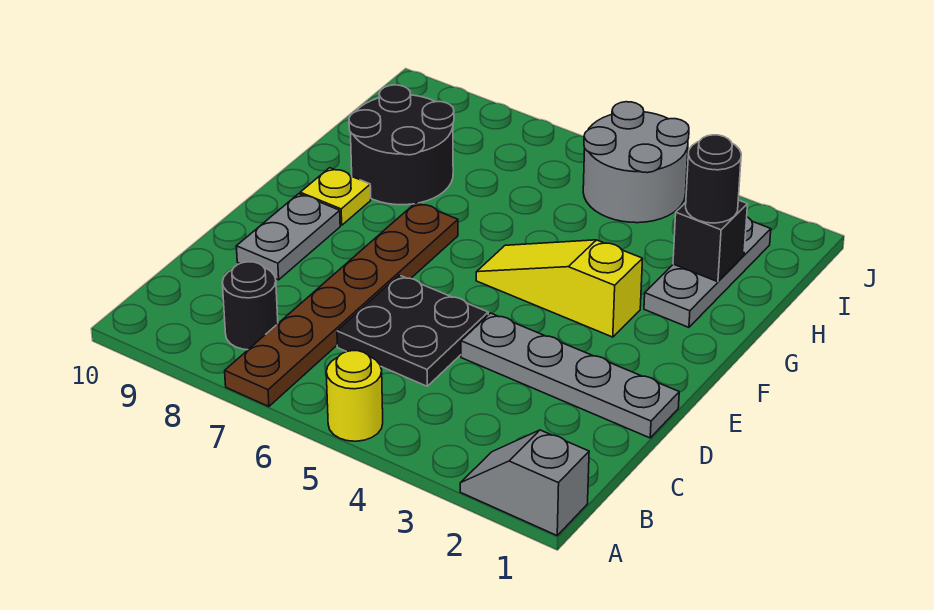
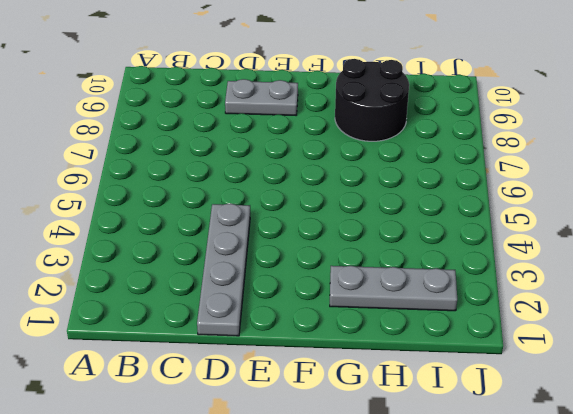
none -> grey slope A1:A2 level 1 top 1
none -> yellow round brick A5 level 1
none -> brown plate A7:F7 level 1

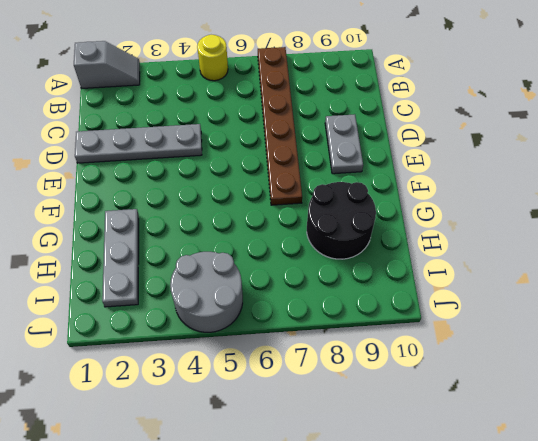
none -> black round brick B8 level 1
none -> black plate C5:D6 level 1
none -> yellow slope F3:F5 level 1 top 3

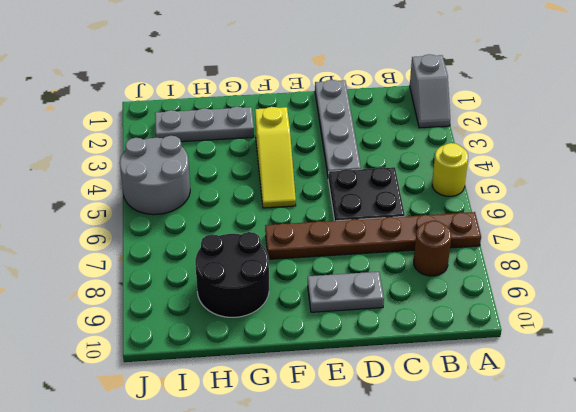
brown round brick B8 level 1 -> black round brick B8 level 1
none -> yellow plate F9 level 1
none -> black brick H2 level 2
none -> black round brick H2 level 3

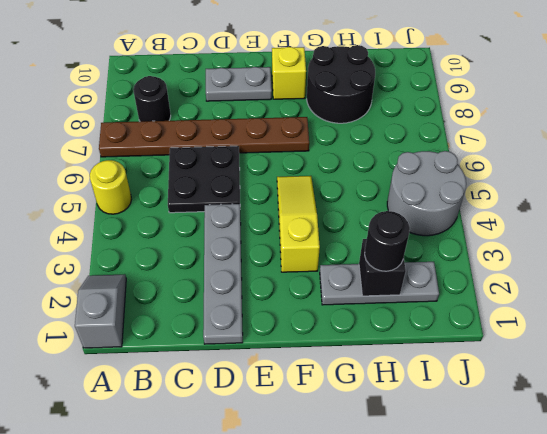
yellow brick F9 level 1 -> yellow plate F9 level 1

